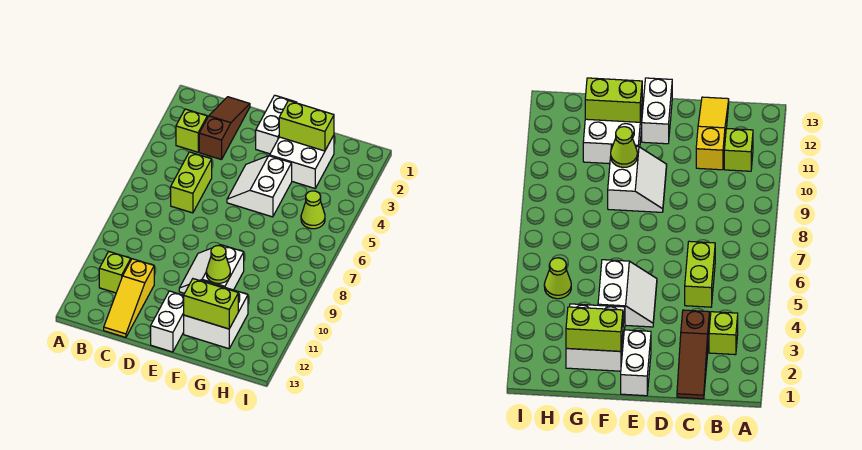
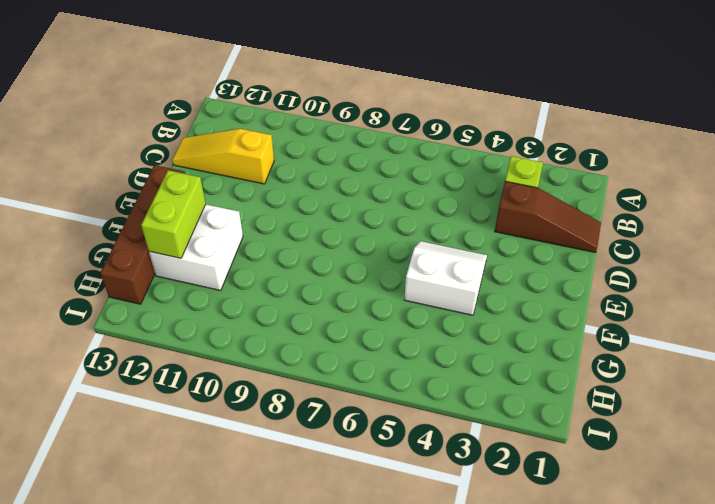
brown brick E13:H13 level 1 -> white brick E12:E13 level 1
none -> lime brick B11 level 1
none -> lime brick C5:C6 level 1
none -> white brick E1:E2 level 1

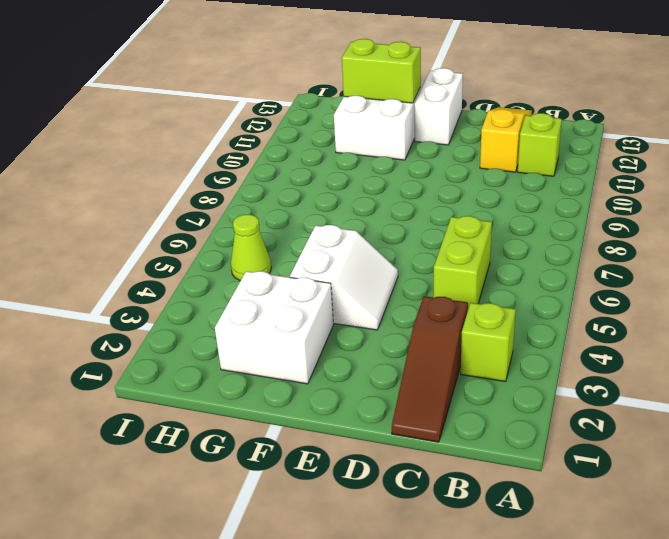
none -> white brick E1:E2 level 1
none -> white slope E9:F10 level 1 top F
none -> lime brick F2:G2 level 2

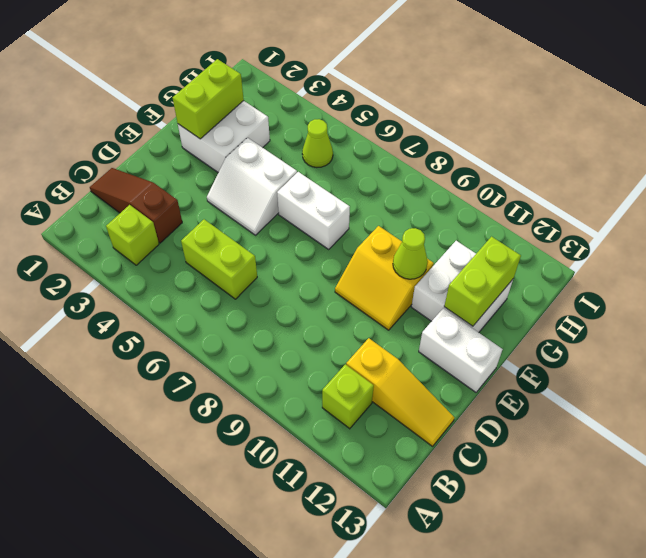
yellow slope E9:F10 level 1 top F -> white slope E9:F10 level 1 top F
white brick F6:F7 level 1 -> white brick E1:E2 level 1

